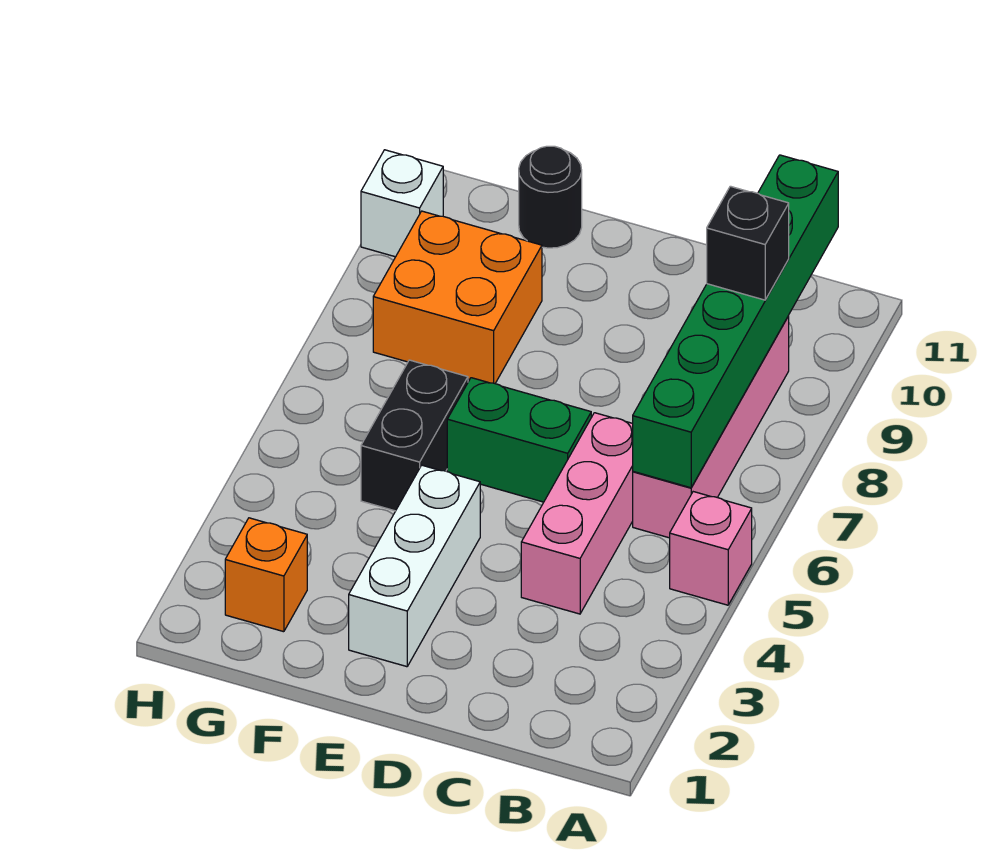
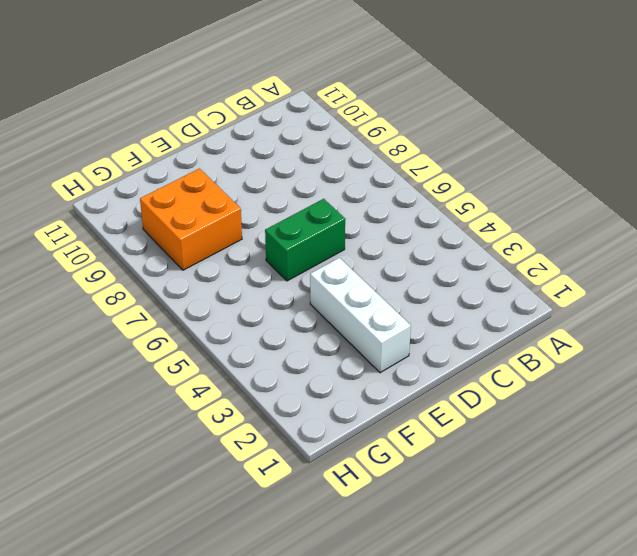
none -> pink brick A5 level 1
none -> pink brick B6:B9 level 1
none -> pink brick C4:C6 level 1

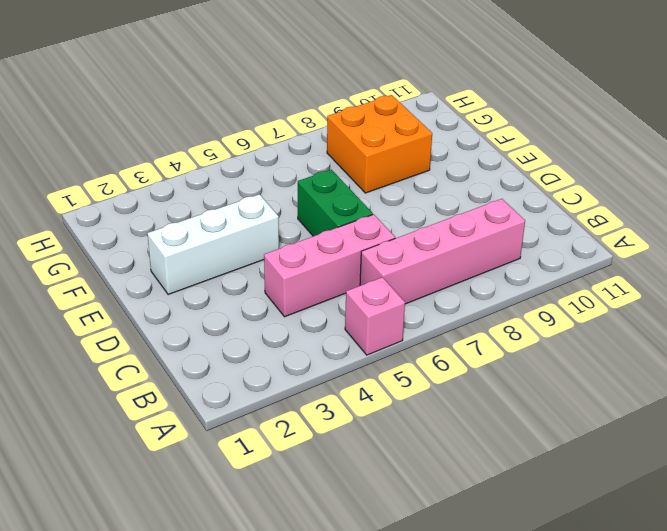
none -> black brick F5:F6 level 1
none -> black round brick F11 level 1
none -> orange brick G2 level 1

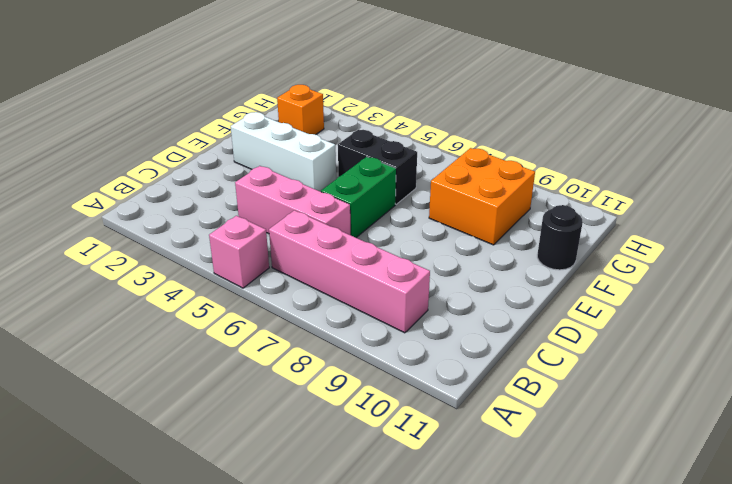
none -> white brick H10 level 1
none -> green brick B6:B11 level 2
none -> black brick B9 level 3

